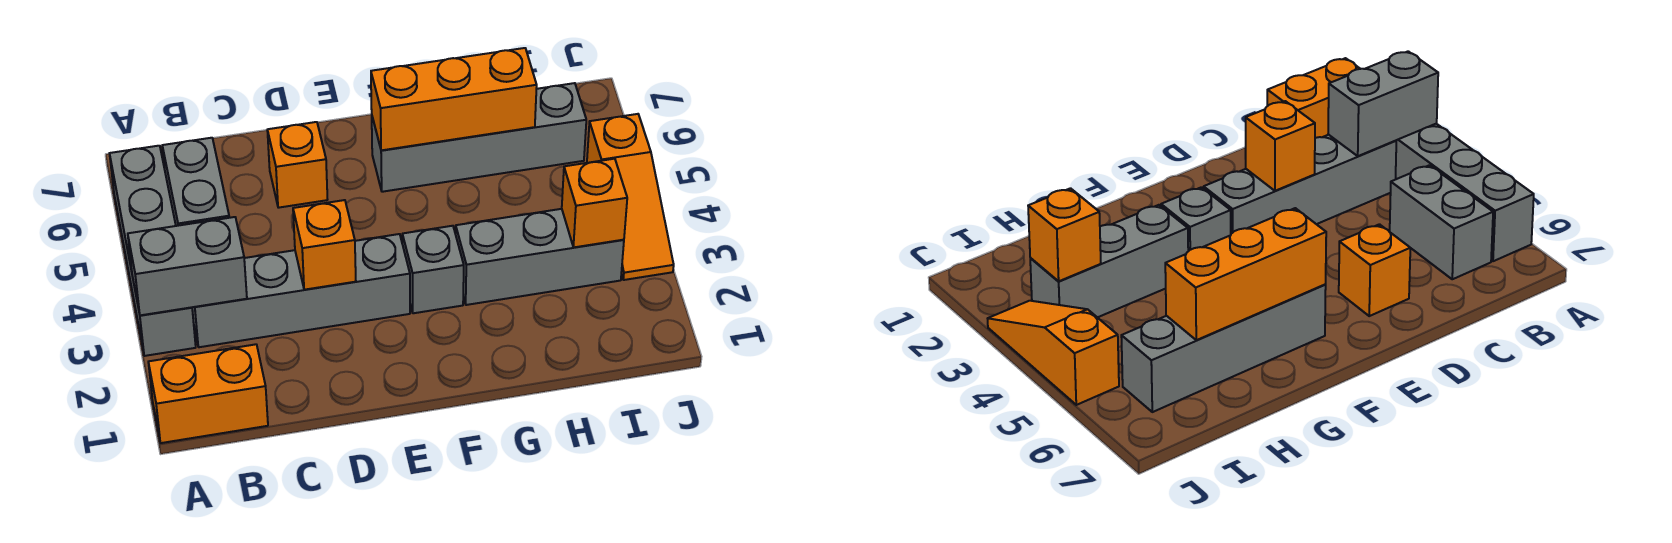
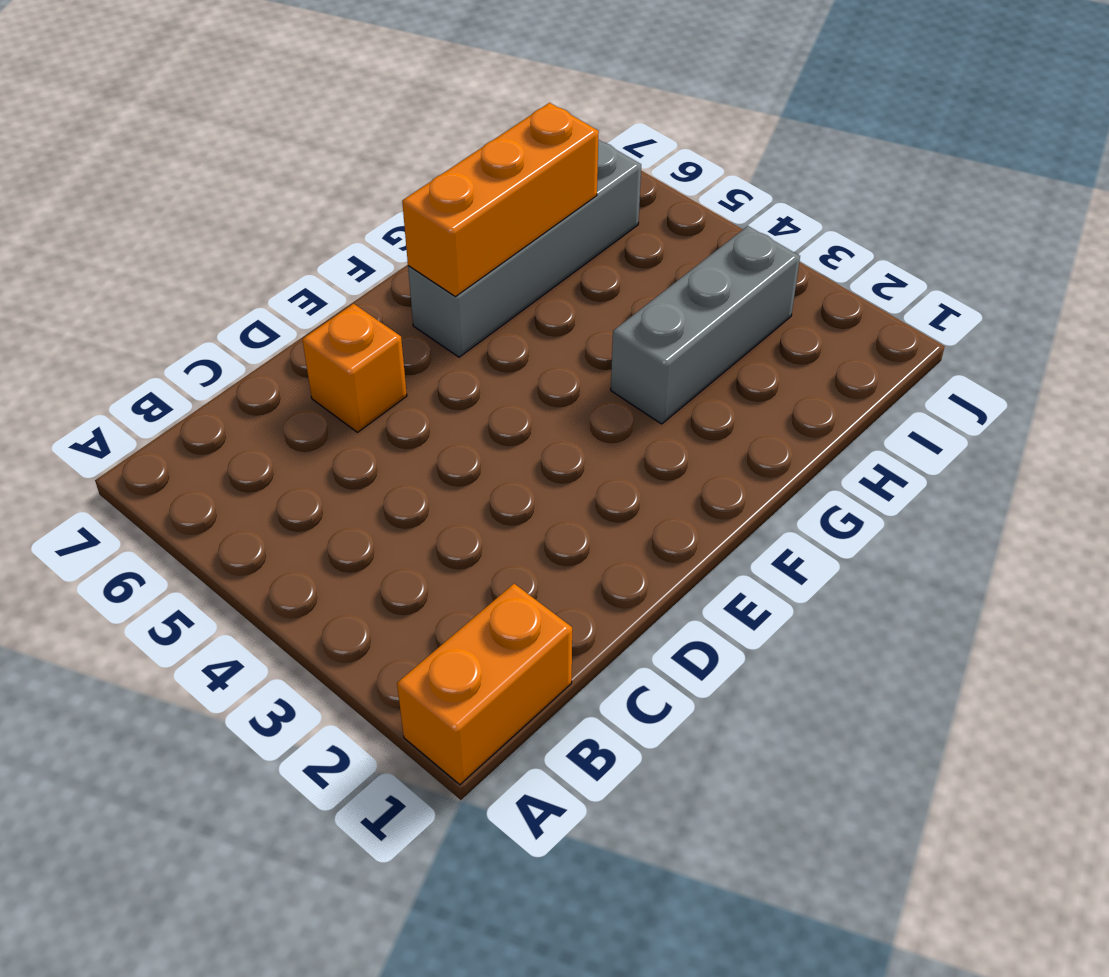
none -> grey brick A3:A6 level 1
none -> grey brick B3:E3 level 1
none -> grey brick B5:B6 level 1

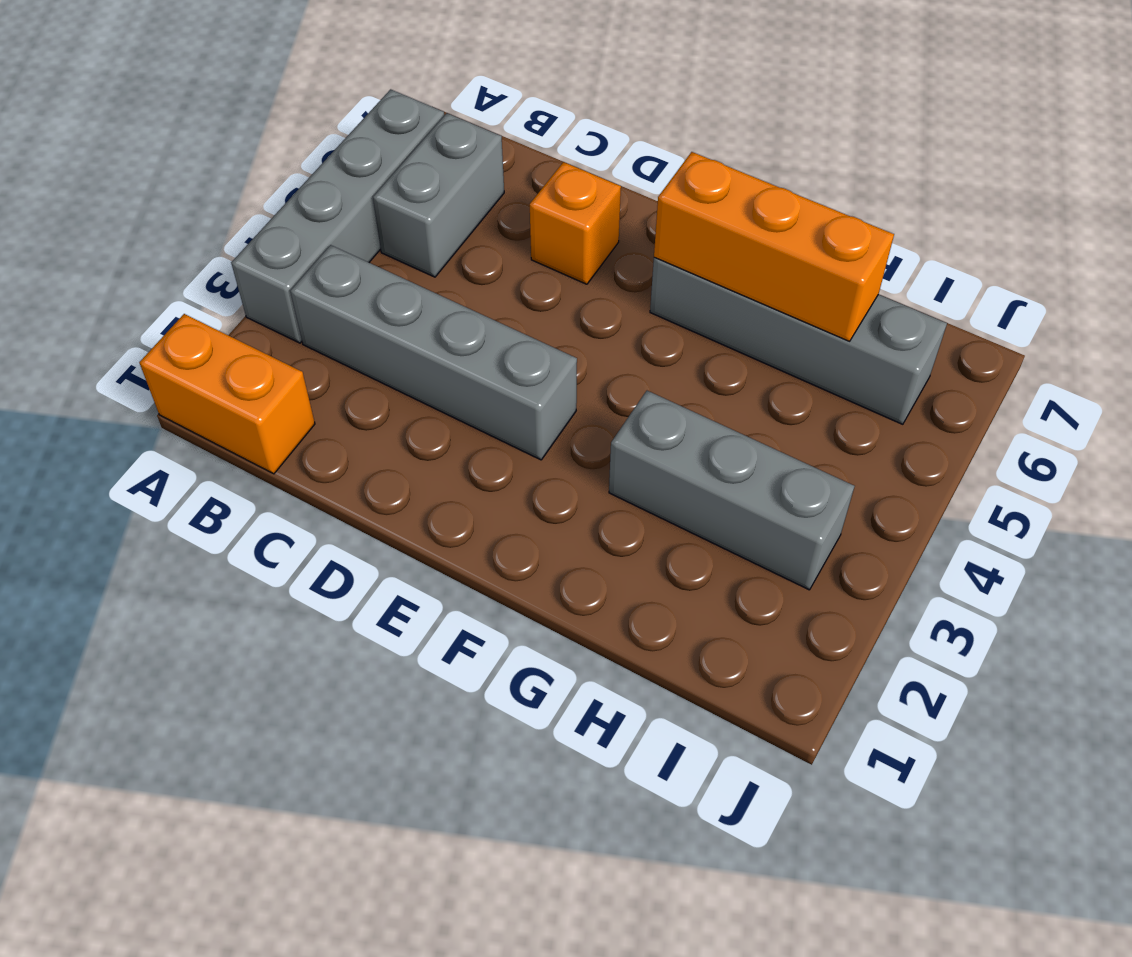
none -> grey brick F3 level 1
none -> orange slope J3:J5 level 1 top 5
none -> grey brick A3:B3 level 2

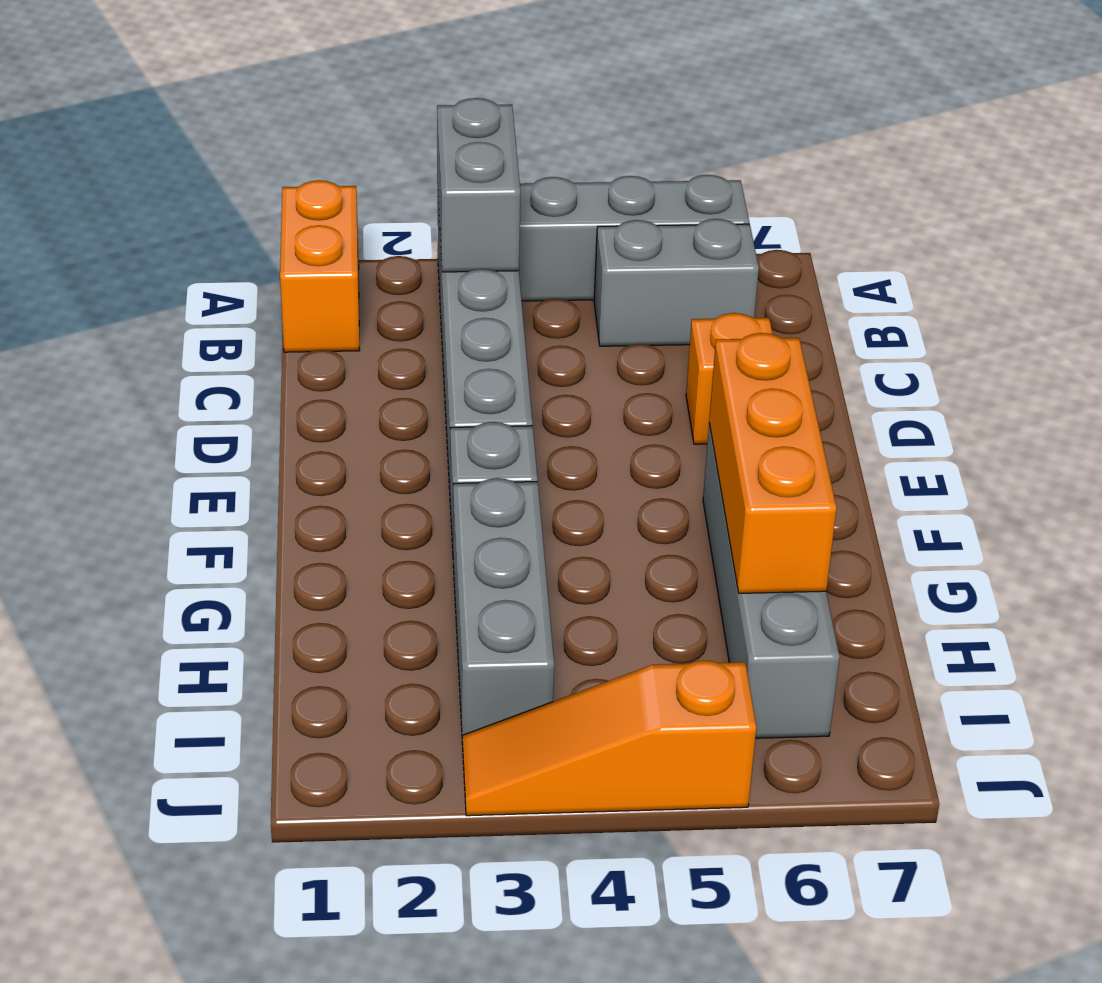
none -> orange brick D3 level 2
none -> orange brick I3 level 2

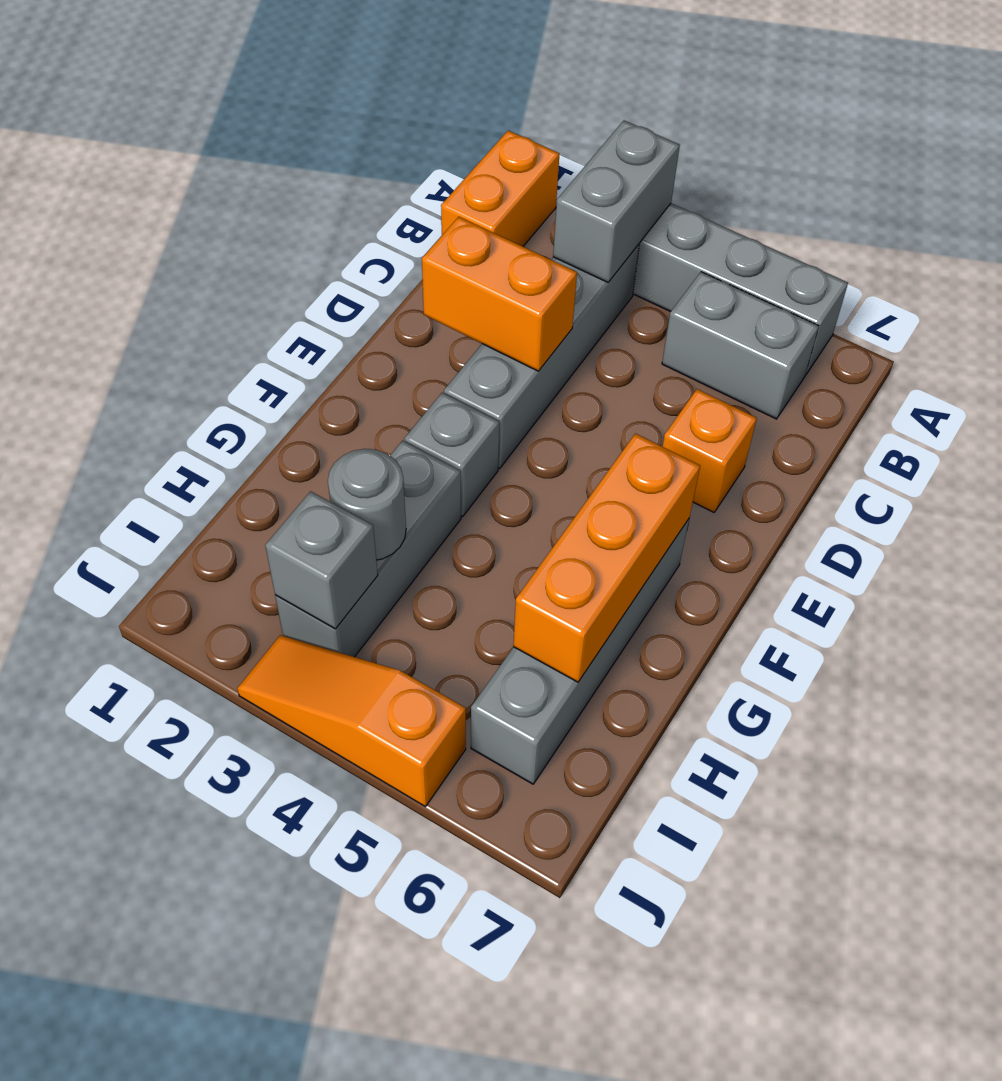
orange brick D2:D3 level 2 -> orange brick D3 level 2
grey round brick H3 level 2 -> none
grey brick I3 level 2 -> orange brick I3 level 2

